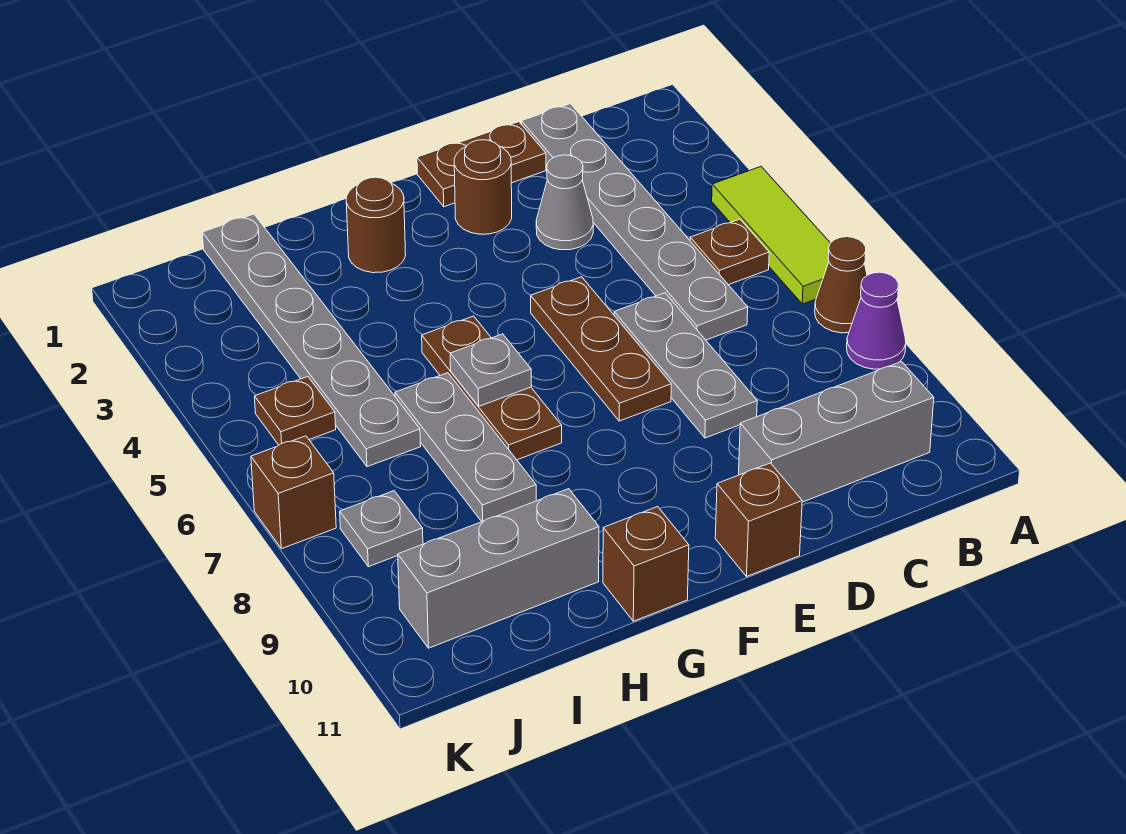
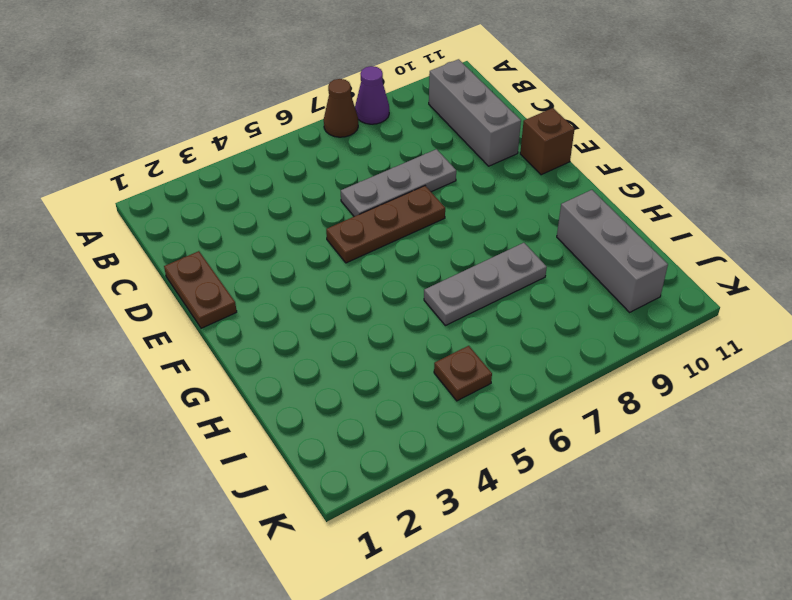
none -> lime tile A4:A6 level 1
none -> brown plate B5 level 1
none -> grey plate C1:C6 level 1

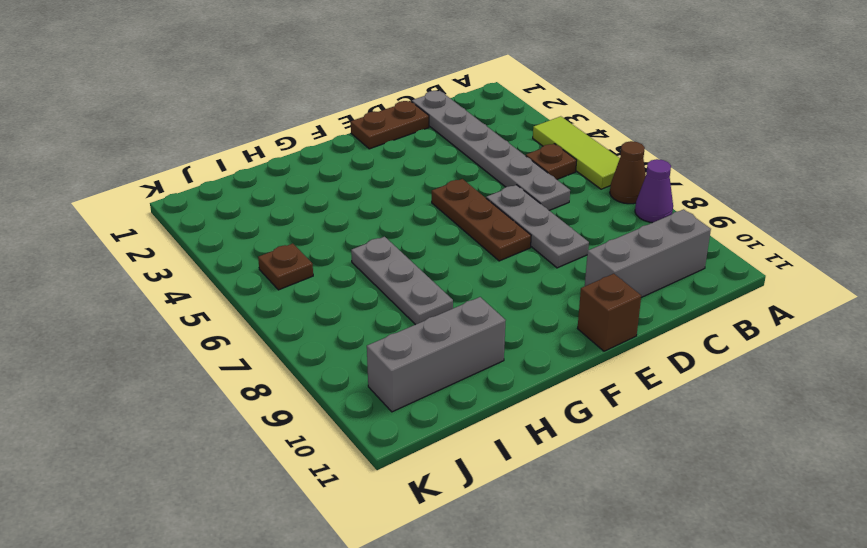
none -> grey cone D3 level 1
none -> brown round brick E2 level 1
none -> brown round brick G2 level 1

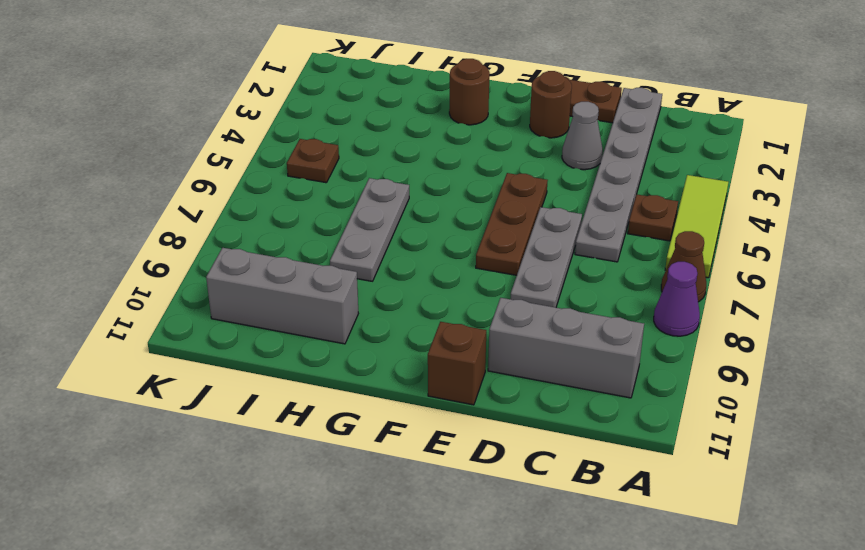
none -> brown plate G5:G7 level 1
none -> brown brick G11 level 1
none -> grey plate I1:I6 level 1

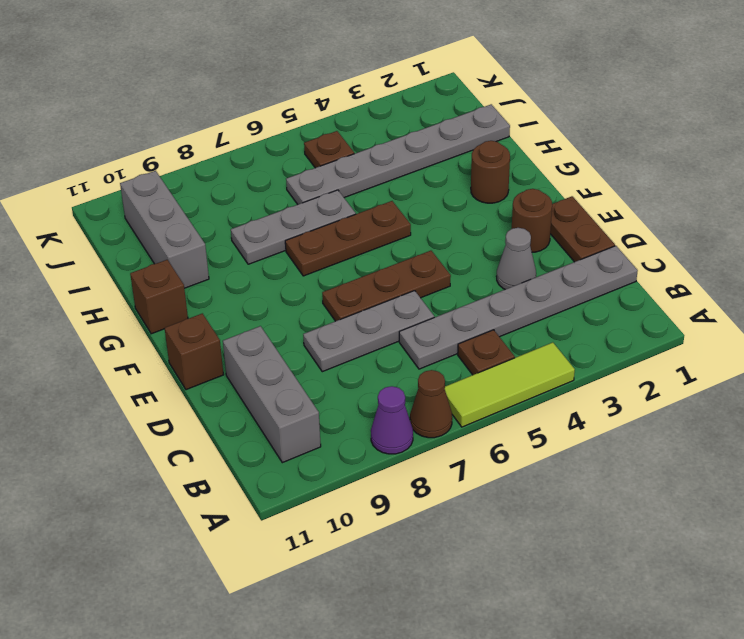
none -> grey plate J8 level 1
none -> brown brick K7 level 1
none -> grey plate G6 level 2

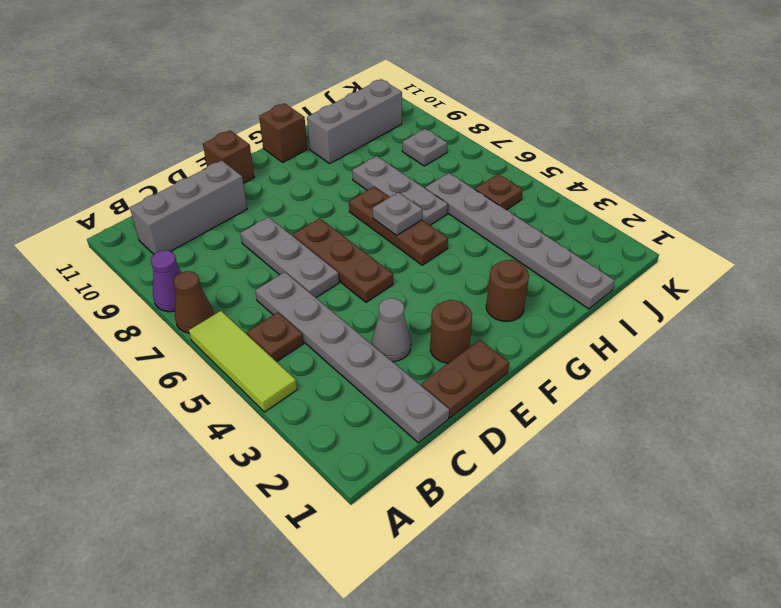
none -> brown brick K7 level 1

